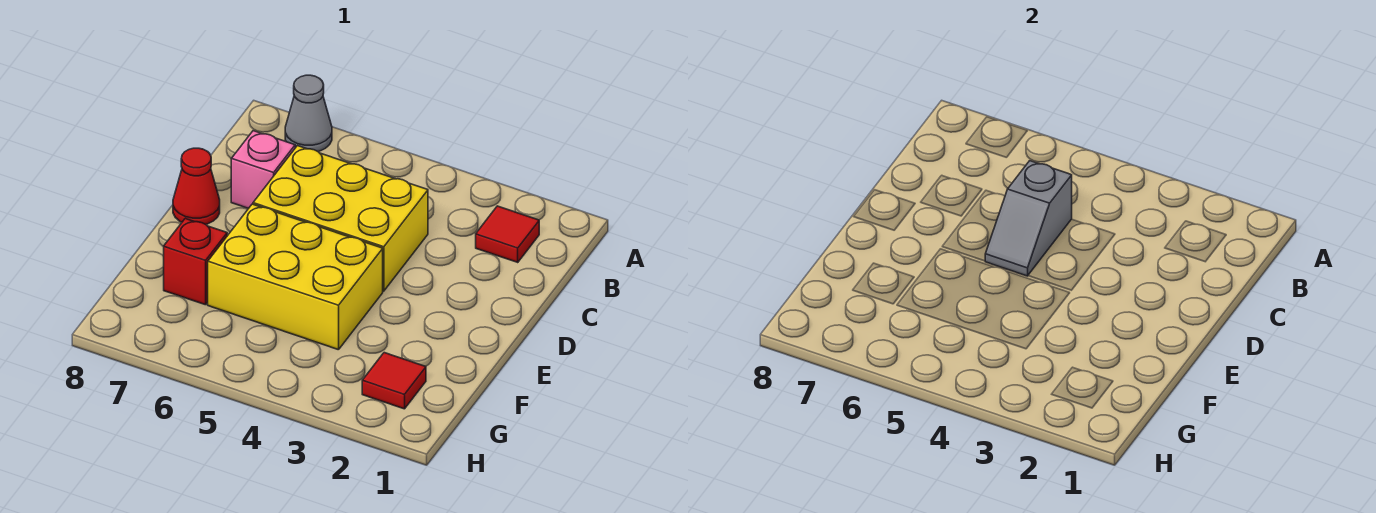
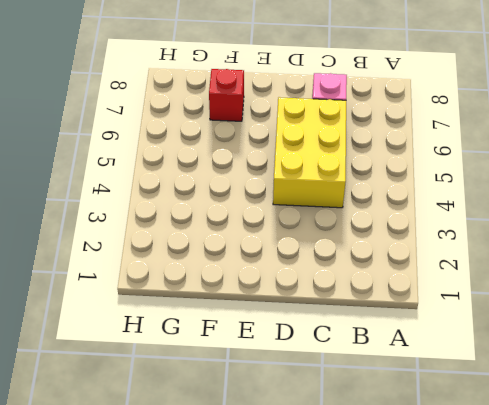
none -> grey cone A7 level 1
none -> red tile B2 level 1

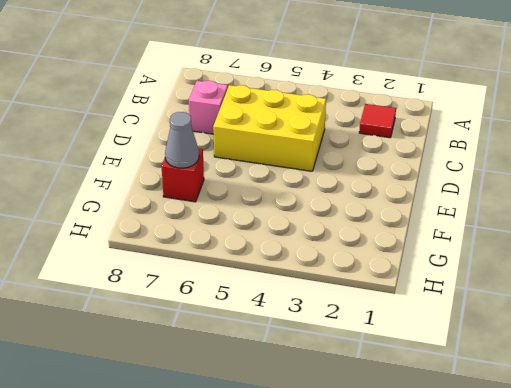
grey cone F7 level 2 -> grey cone A7 level 1
none -> red cone D8 level 1
none -> yellow brick E4:F6 level 1

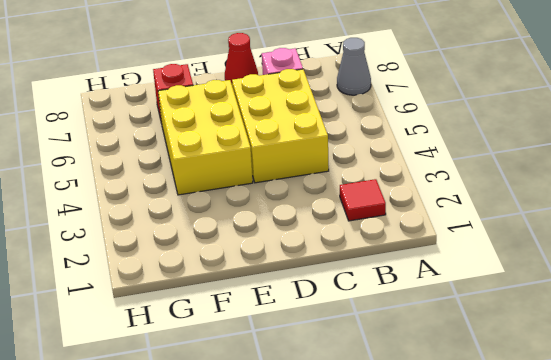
none -> red tile G2 level 1
none -> grey slope C5:D5 level 2 top C

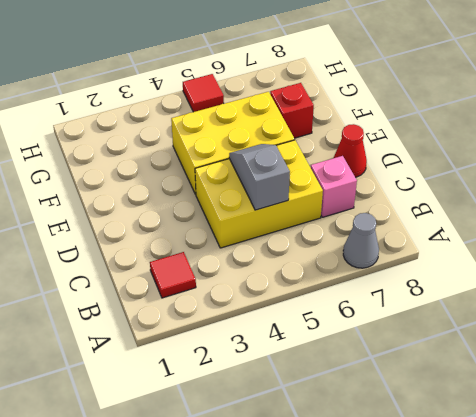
red tile H5 level 1 -> red tile G2 level 1

